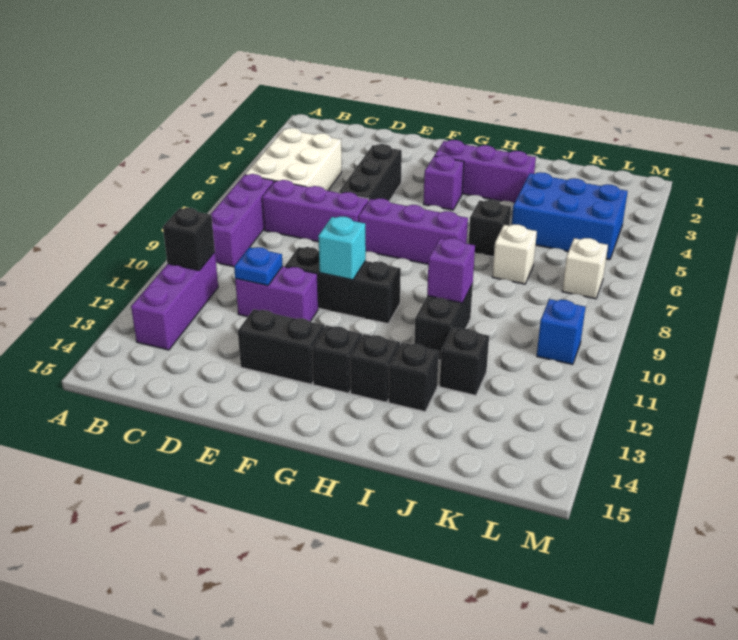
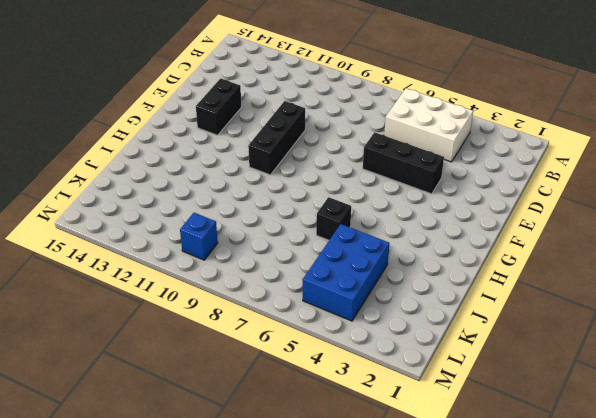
none -> purple brick B7:B9 level 1
none -> purple brick B11:B13 level 1
none -> purple brick C7:E7 level 1

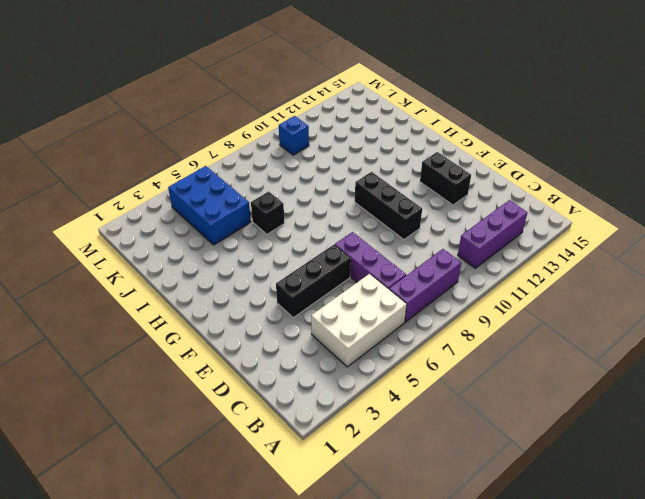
none -> purple brick D11:E11 level 1
none -> purple brick F7:H7 level 1
none -> purple brick G3:I3 level 1

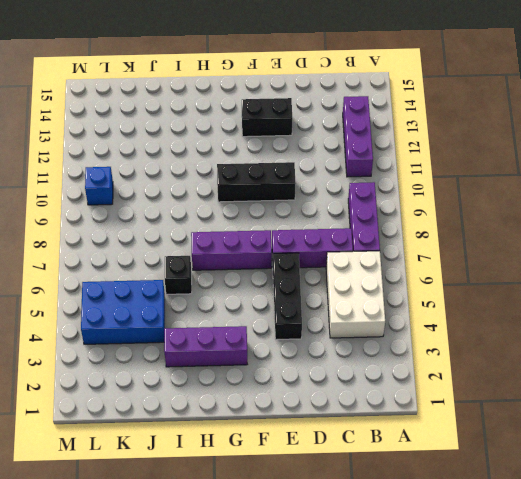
none -> purple brick D11:E11 level 1
none -> purple brick G4 level 1
none -> black brick G13 level 1

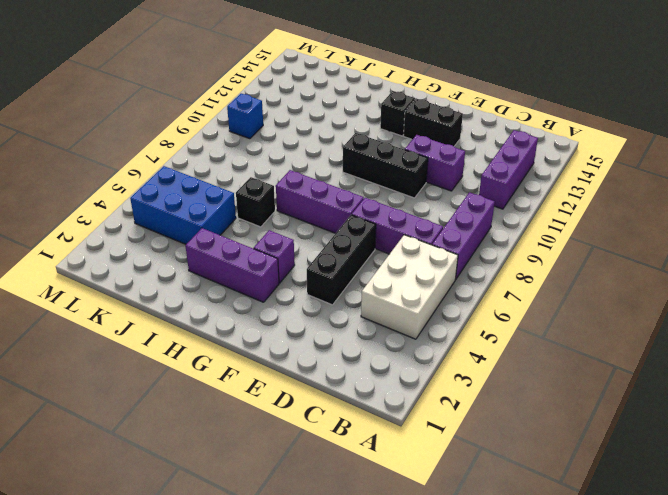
none -> black brick H13 level 1
none -> black brick I10:I11 level 1
none -> black brick I13 level 1

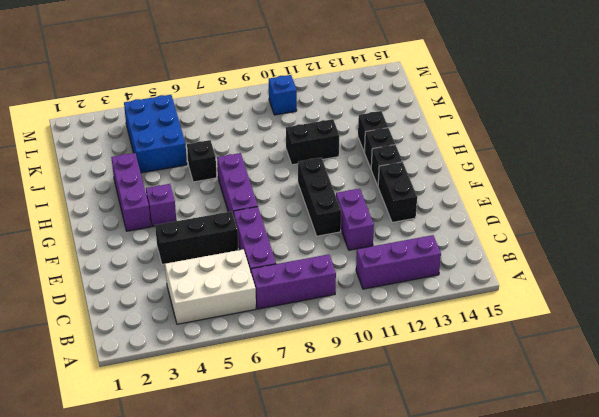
none -> white brick J7 level 1
none -> black brick J12 level 1
none -> white brick L7 level 1

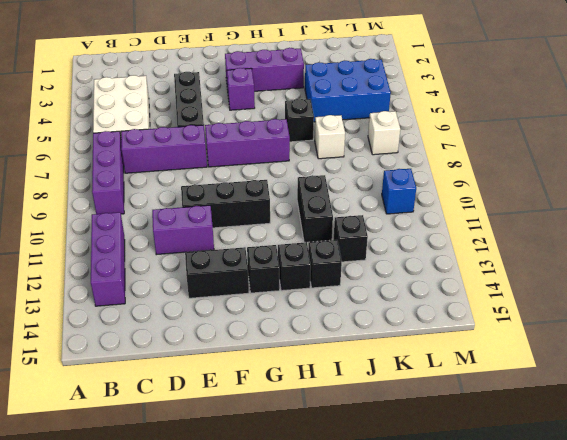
none -> black brick B11 level 2
none -> blue plate D11 level 2
none -> cyan brick F10 level 2

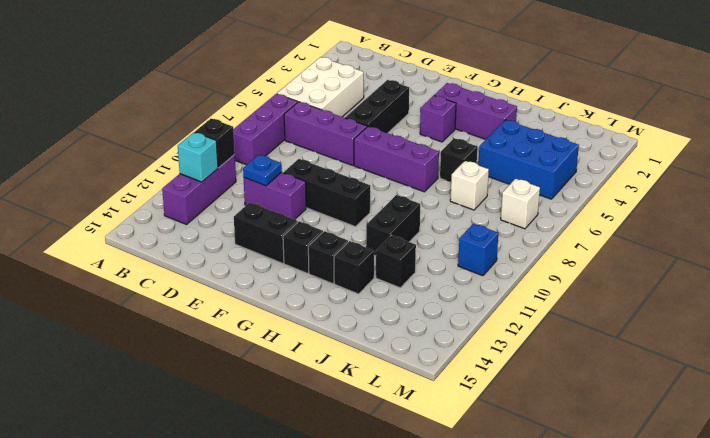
cyan brick B12 level 2 -> cyan brick F10 level 2
none -> purple brick I10 level 2

